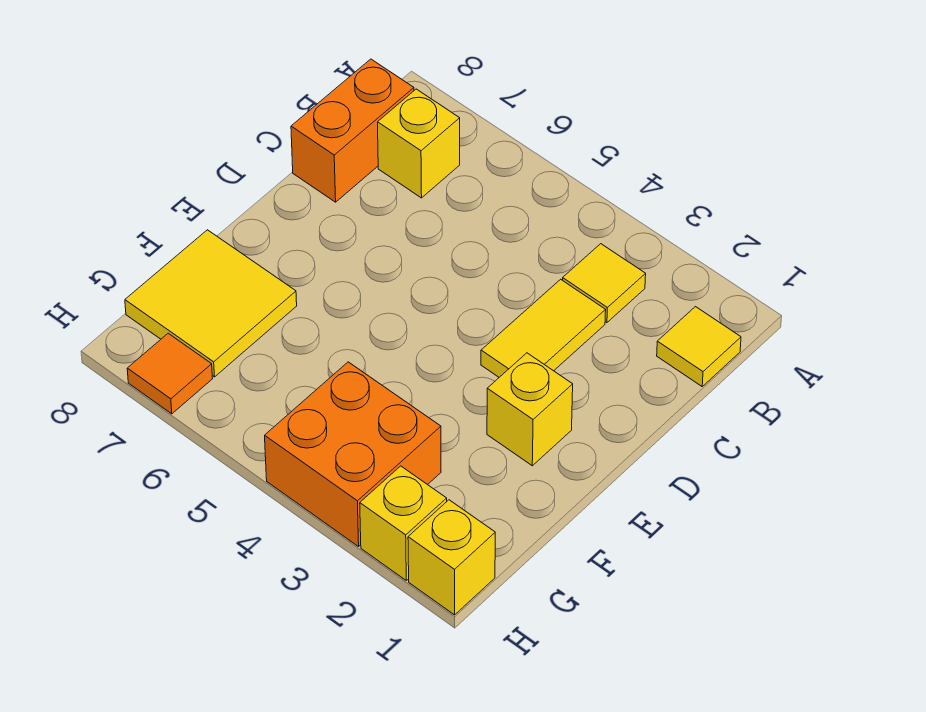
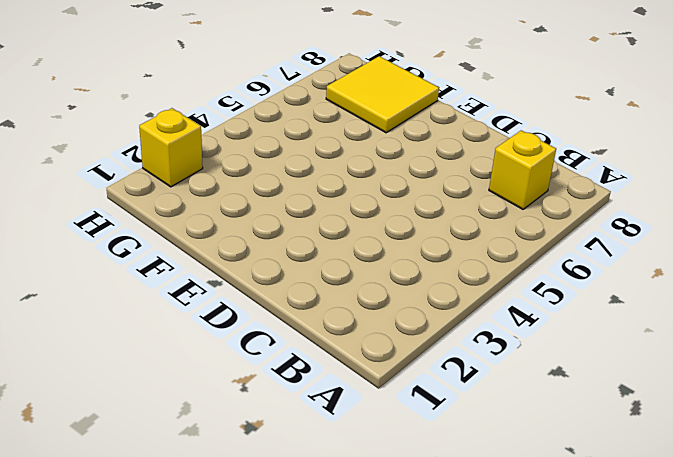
none -> yellow tile B1 level 1
none -> yellow tile B3 level 1

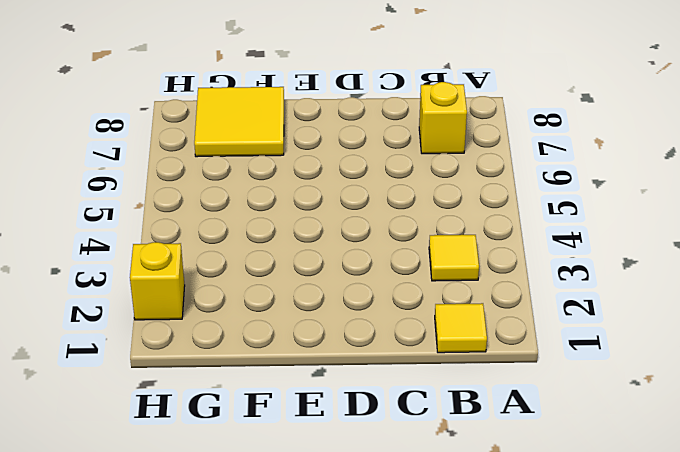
none -> orange brick B8:C8 level 1
none -> yellow tile C3:D3 level 1

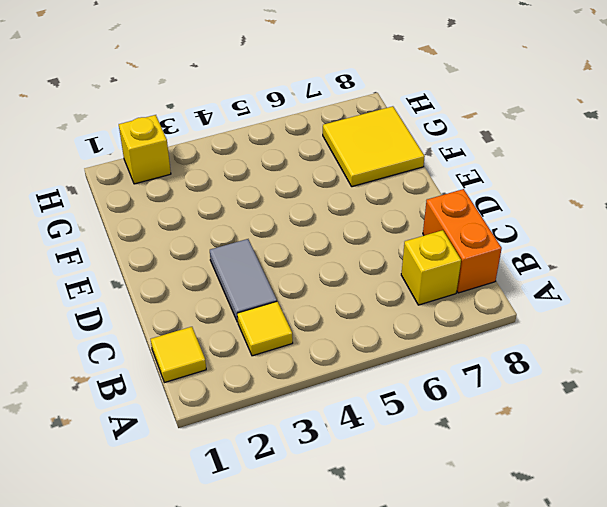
grey tile C3:D3 level 1 -> yellow tile C3:D3 level 1
none -> yellow brick E2 level 1
none -> orange brick G3:H4 level 1

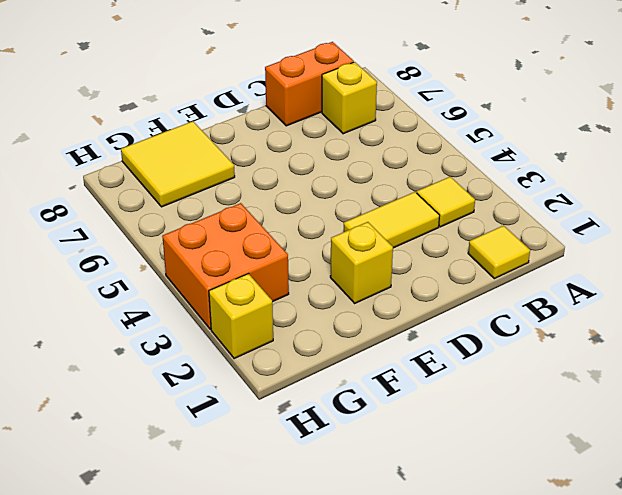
none -> yellow brick H1 level 1
none -> orange tile H7 level 1

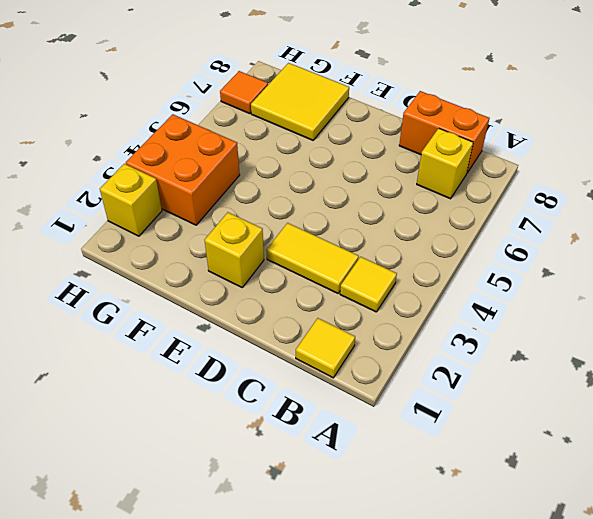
none -> yellow brick H1 level 1

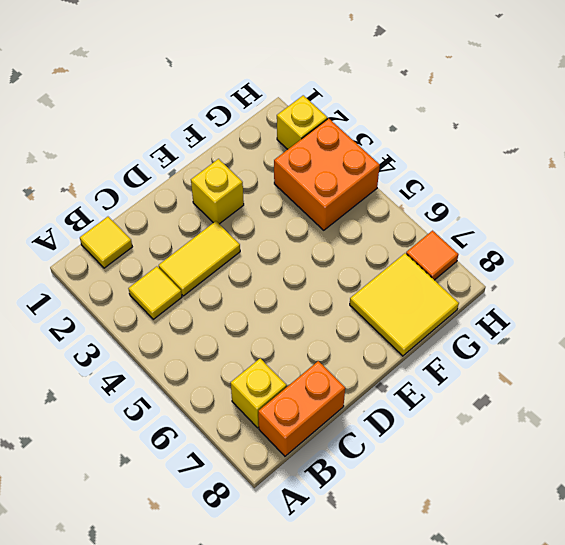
none -> yellow brick H1 level 1

